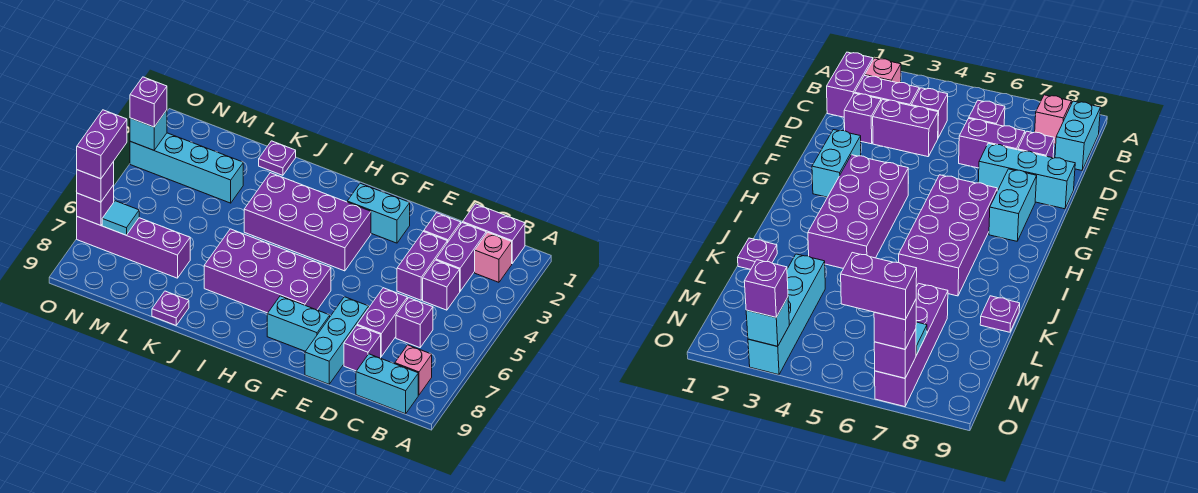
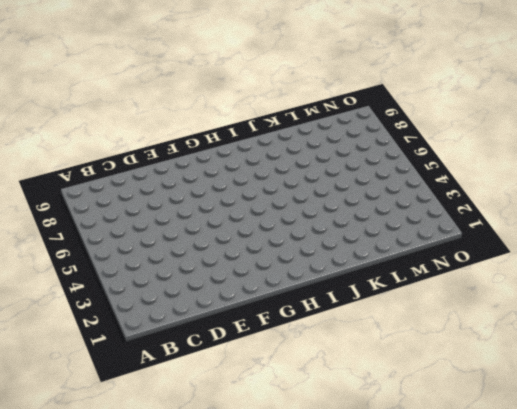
none -> purple brick B1:C1 level 1
none -> pink brick B2 level 1
none -> pink brick B8 level 1

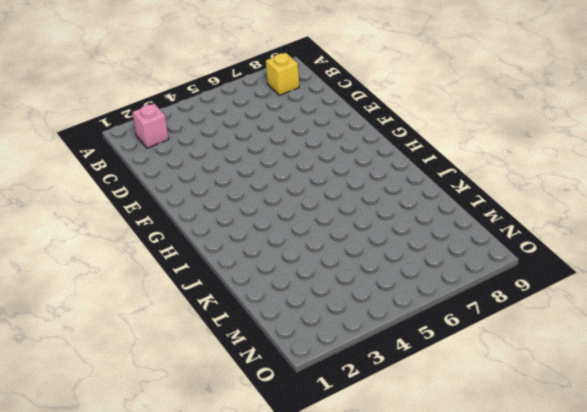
yellow brick B8 level 1 -> pink brick B8 level 1
none -> purple brick B1:C1 level 1
none -> cyan brick B9:C9 level 1
none -> purple brick C2:C3 level 1

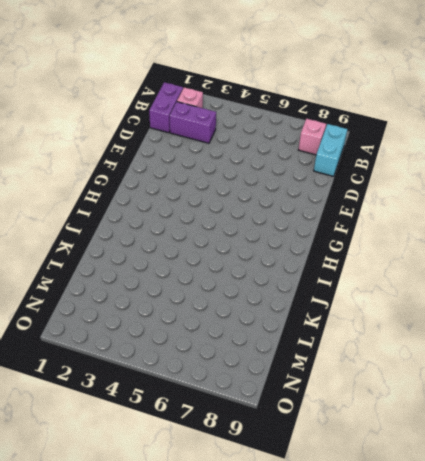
none -> purple brick C4 level 1
none -> purple brick C6 level 1
none -> purple brick D2 level 1

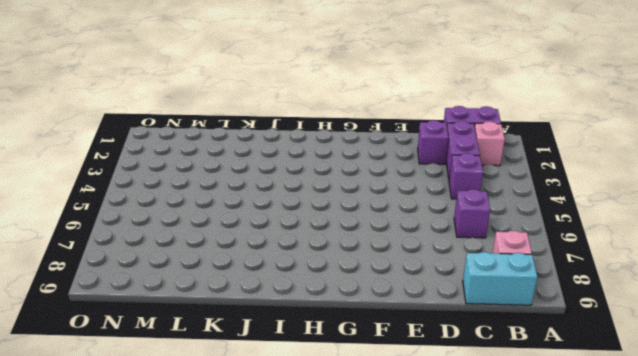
none -> purple brick D3:D4 level 1
none -> purple brick D6:D7 level 1
none -> purple brick D8 level 1

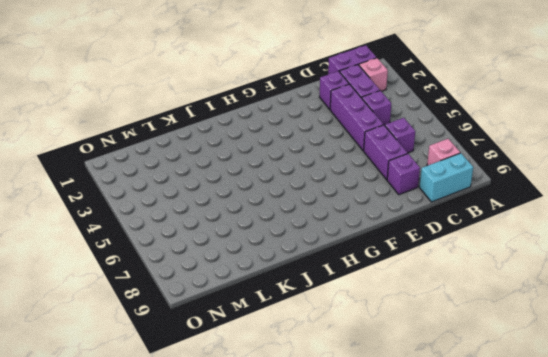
purple brick D3:D5 level 1 -> purple brick D3:D4 level 1
none -> cyan brick E7:E9 level 1
none -> cyan brick F2:G2 level 1
none -> cyan brick F8:G8 level 1

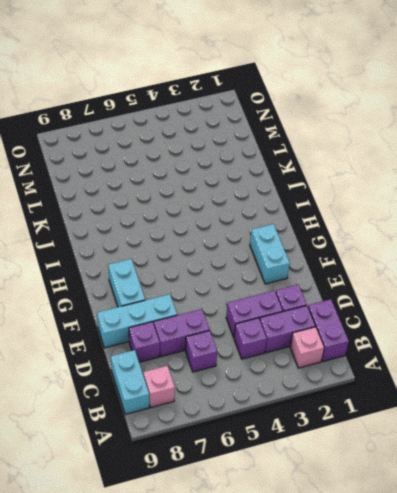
none -> purple brick G3:J4 level 1
none -> purple brick G6:J7 level 1
none -> purple plate K1 level 1

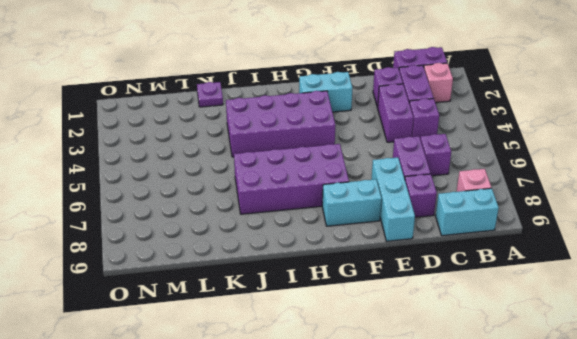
none -> purple plate K9 level 1
none -> cyan brick L3:O3 level 1
none -> purple brick L7:O7 level 1

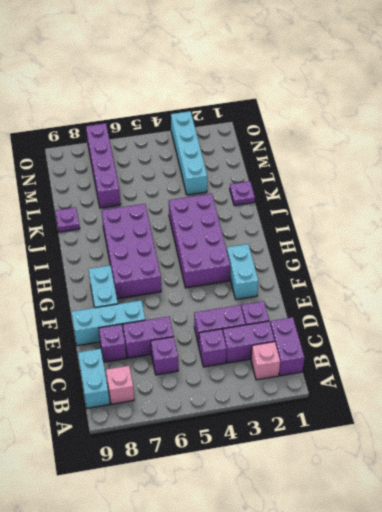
none -> cyan tile N7 level 2
none -> cyan brick O3 level 2
none -> purple brick O7 level 2

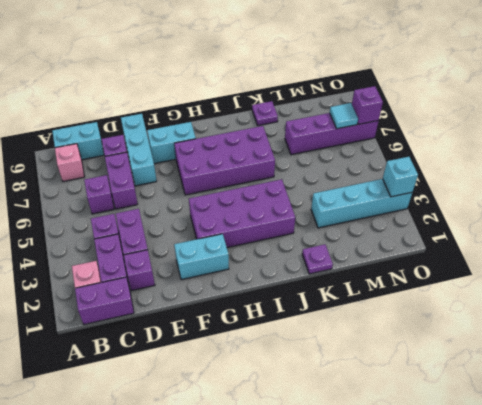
none -> purple brick O3 level 3
none -> purple brick O7 level 3
none -> purple brick O6:O7 level 4

